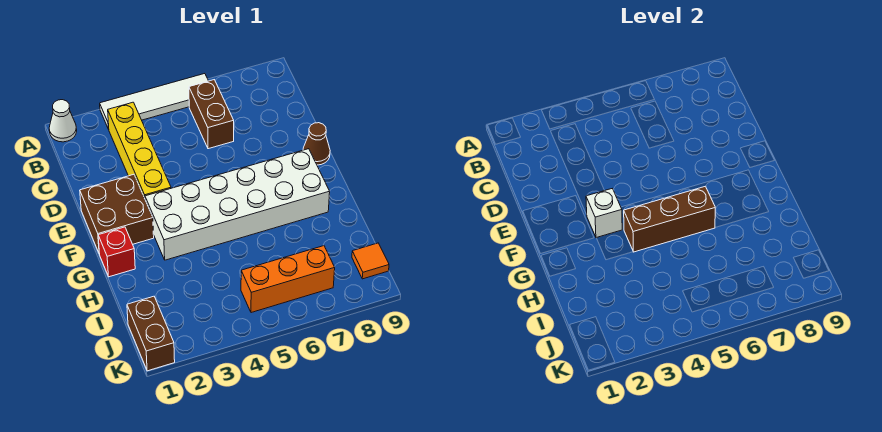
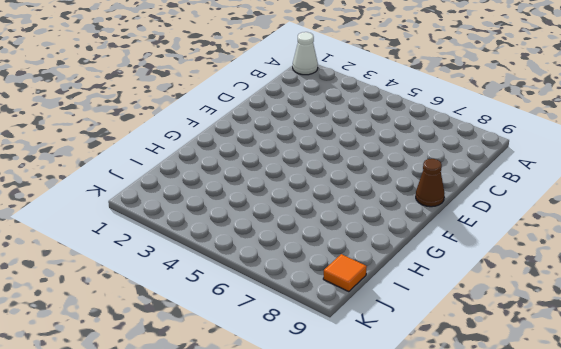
none -> white tile A3:A6 level 1
none -> yellow brick B3:E3 level 1
none -> brown brick B6:C6 level 1

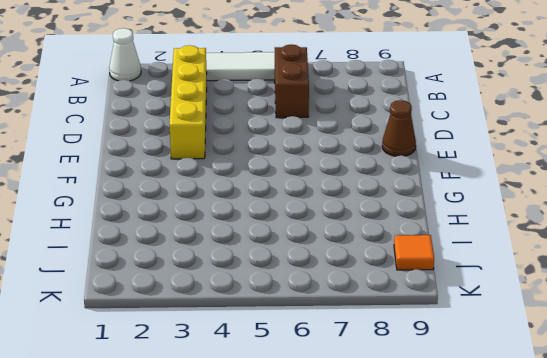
none -> brown brick E1:F2 level 1
none -> white brick F3:G8 level 1
none -> red brick G1 level 1

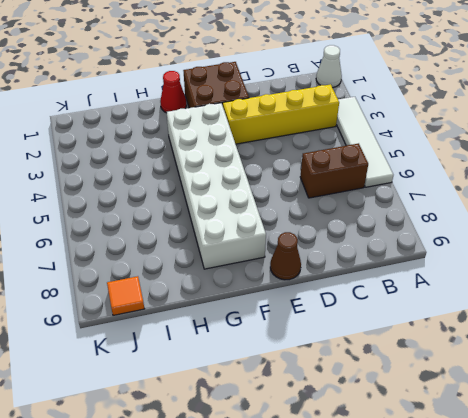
red cone G1 level 1 -> red brick G1 level 1
none -> brown brick J1:K1 level 1
none -> orange brick J5:J7 level 1
none -> white brick F3 level 2

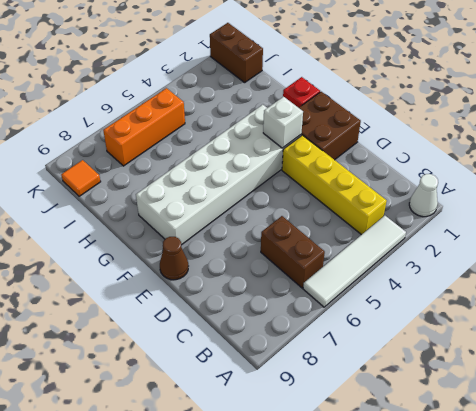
none -> brown brick G4:G6 level 2

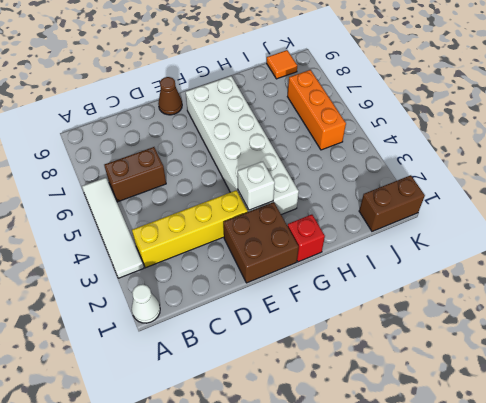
none -> brown brick G4:G6 level 2

